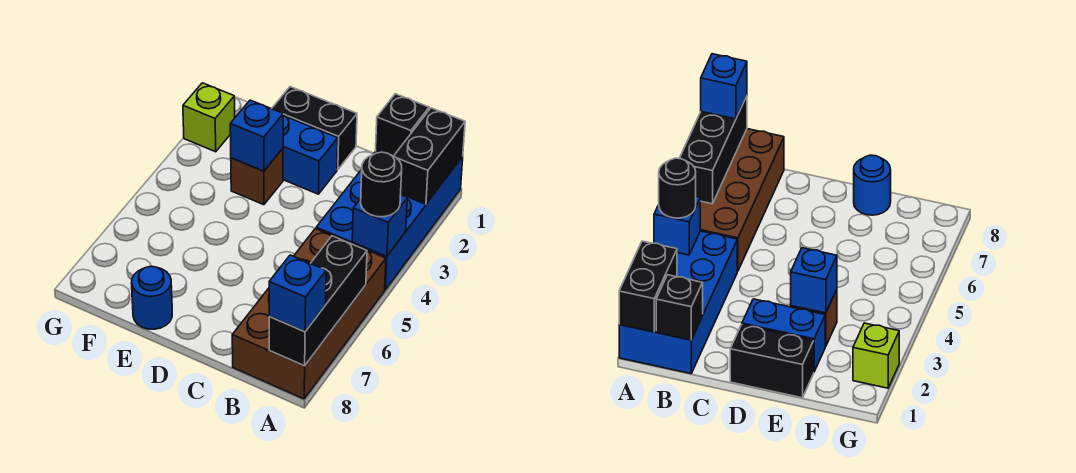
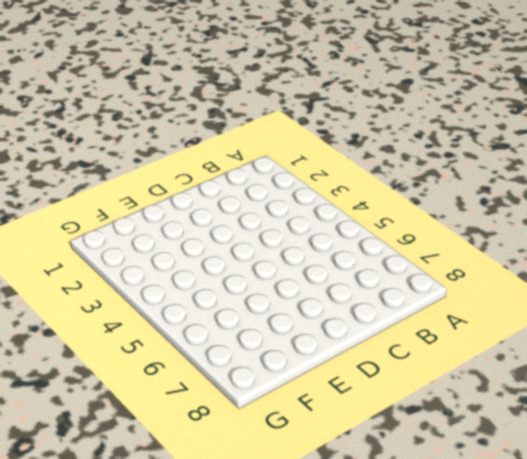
none -> blue brick A1:B4 level 1
none -> brown brick A5:B8 level 1
none -> black brick D1:E1 level 1

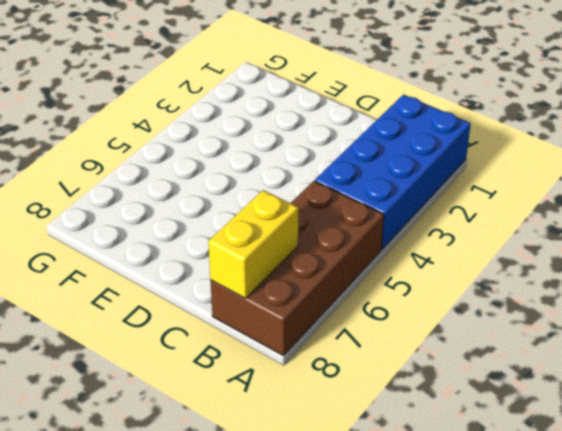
yellow brick B7:B8 level 2 -> none
none -> black brick D1:E1 level 1
none -> blue brick D2:E2 level 1
none -> brown brick E3 level 1

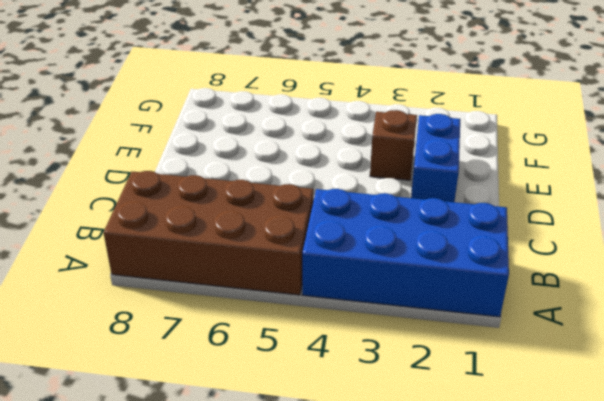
none -> black brick D1:E1 level 1
none -> blue round brick E8 level 1
none -> lime brick G2 level 1

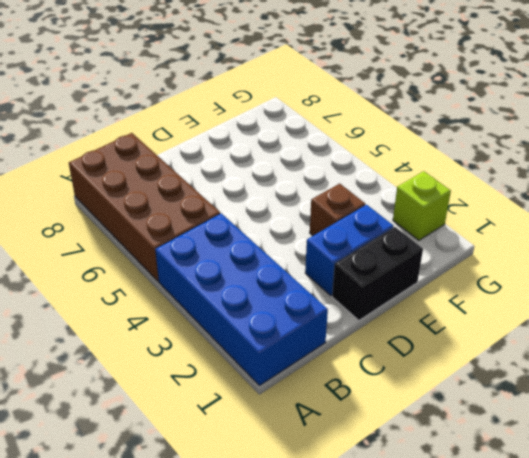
none -> blue round brick E8 level 1
none -> black brick A1:A2 level 2
none -> blue brick A4 level 2

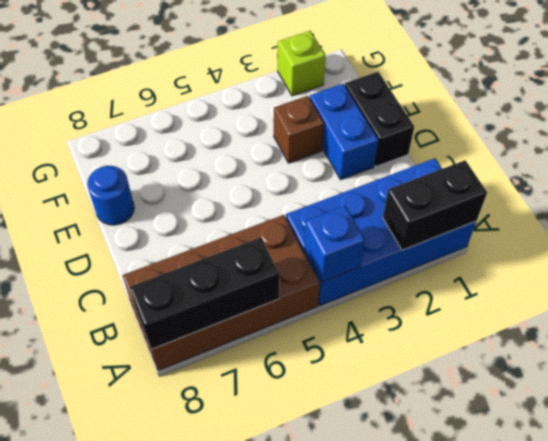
none -> black brick B1 level 2
none -> blue brick E3 level 2
none -> black round brick A4 level 3

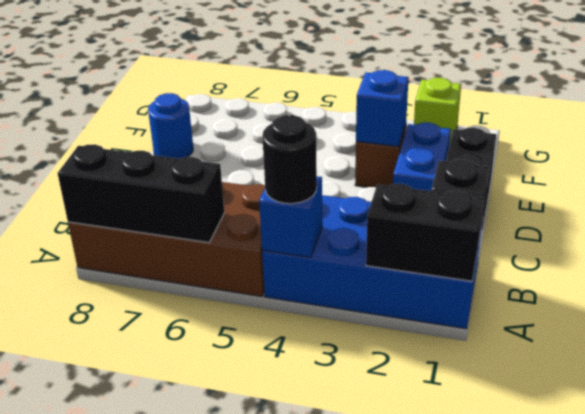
none -> blue brick A8 level 3

